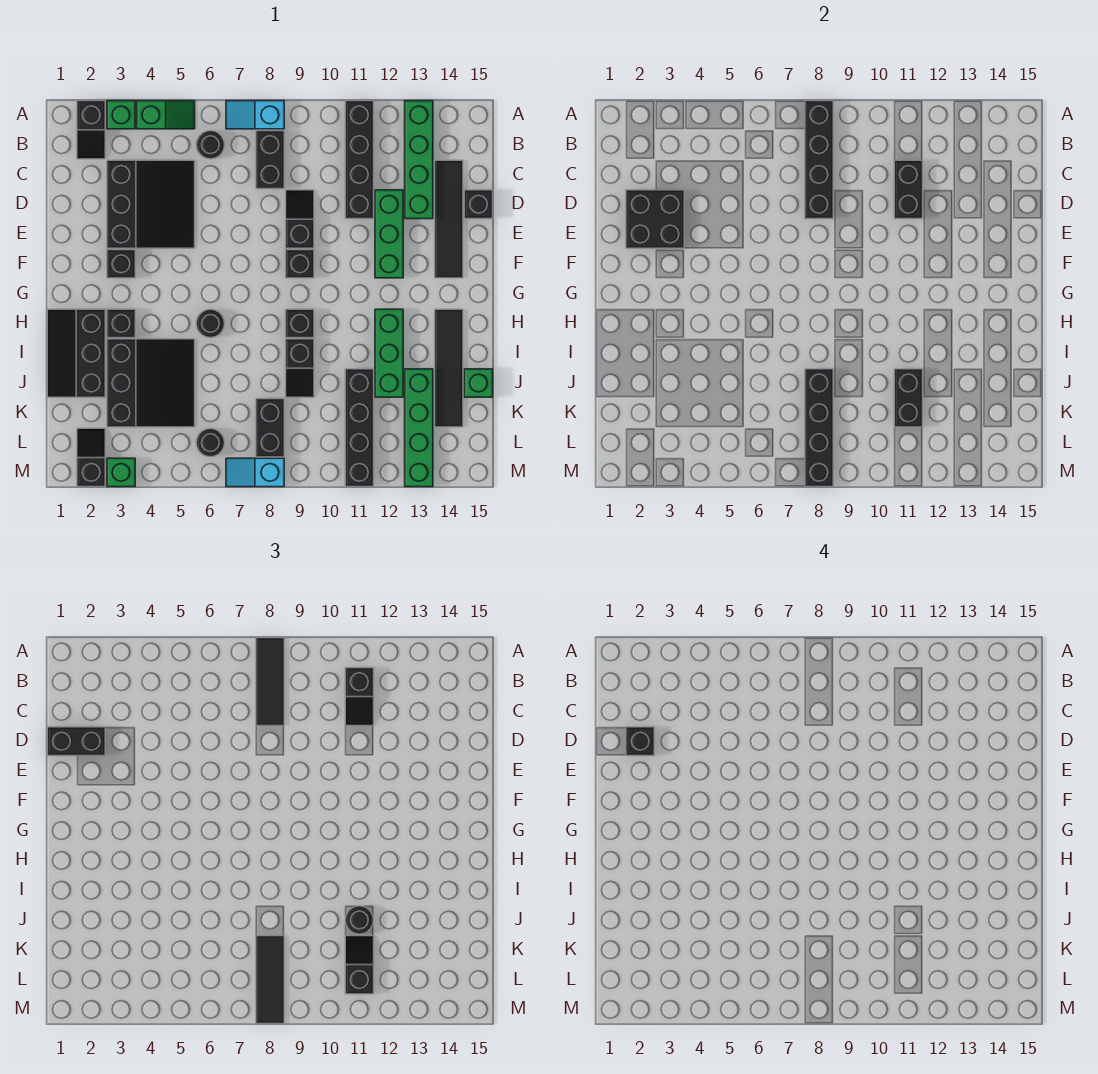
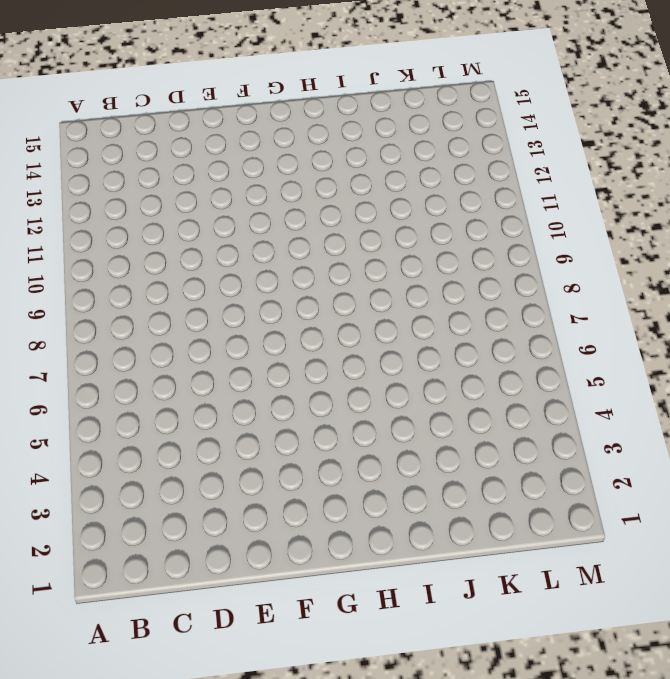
none -> black slope A2:B2 level 1 top A
none -> green brick A3 level 1
none -> green slope A4:A5 level 1 top 4
none -> cyan slope A7:A8 level 1 top 8

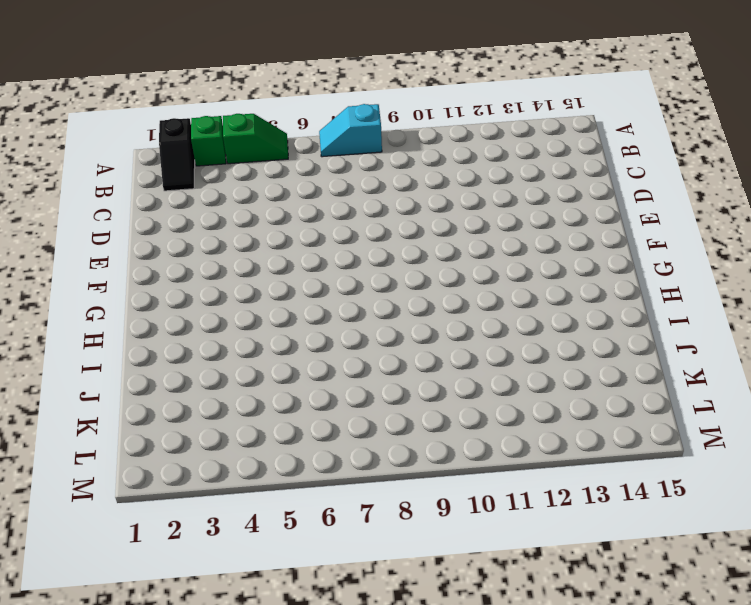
none -> black brick A11:D11 level 1
none -> green brick A13:D13 level 1
none -> black round brick B6 level 1
none -> black brick B8:C8 level 1

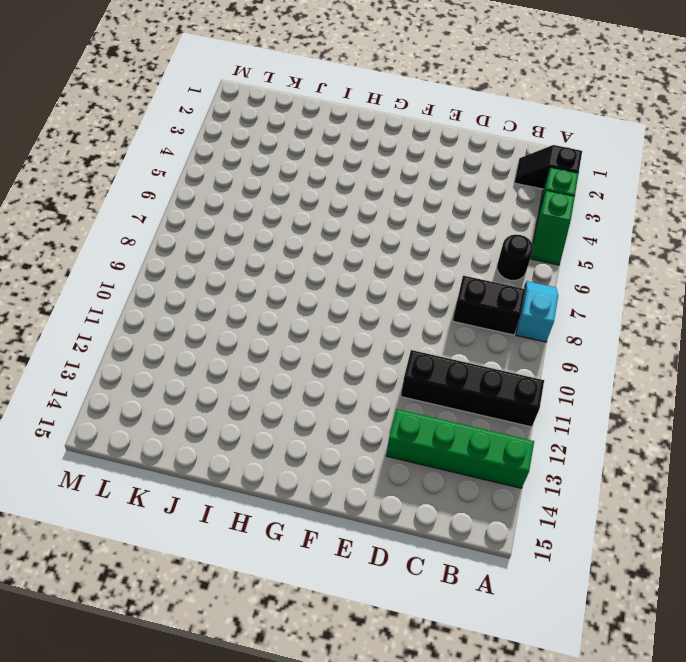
none -> black slope C3:E5 level 1 top 3
none -> black tile C14:F14 level 1
none -> black slope D9:E9 level 1 top E
none -> green brick D12:F12 level 1

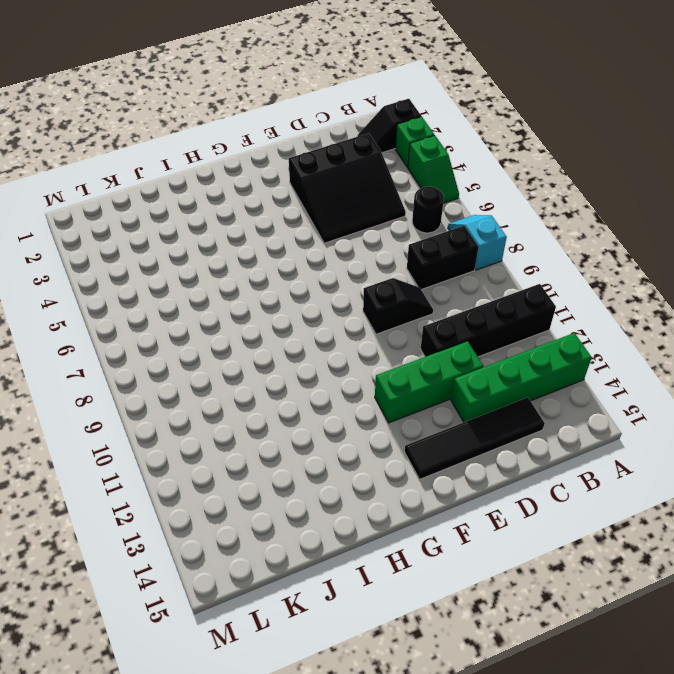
none -> black brick D15 level 1
none -> black brick F3 level 1
none -> black brick F9 level 1
none -> black slope H1:J2 level 1 top 2

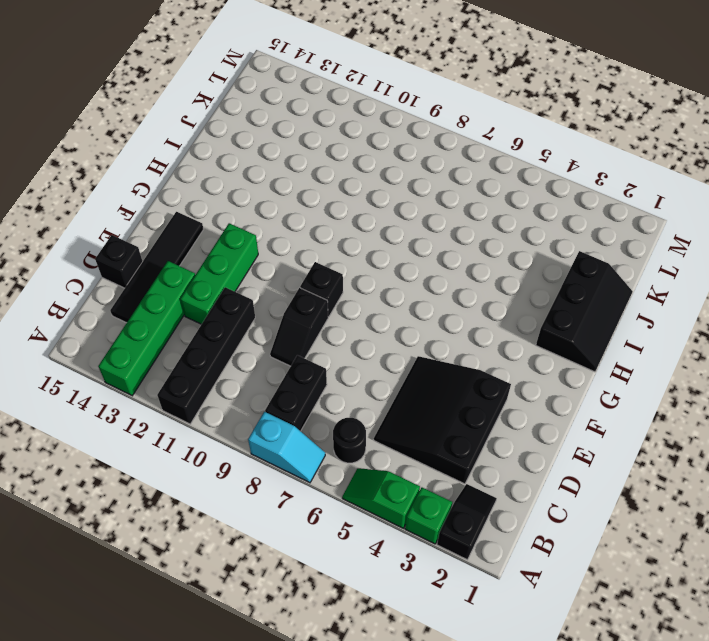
none -> black brick F3 level 1
none -> black brick H3 level 1
none -> black round brick H6 level 1
none -> black brick H9 level 1

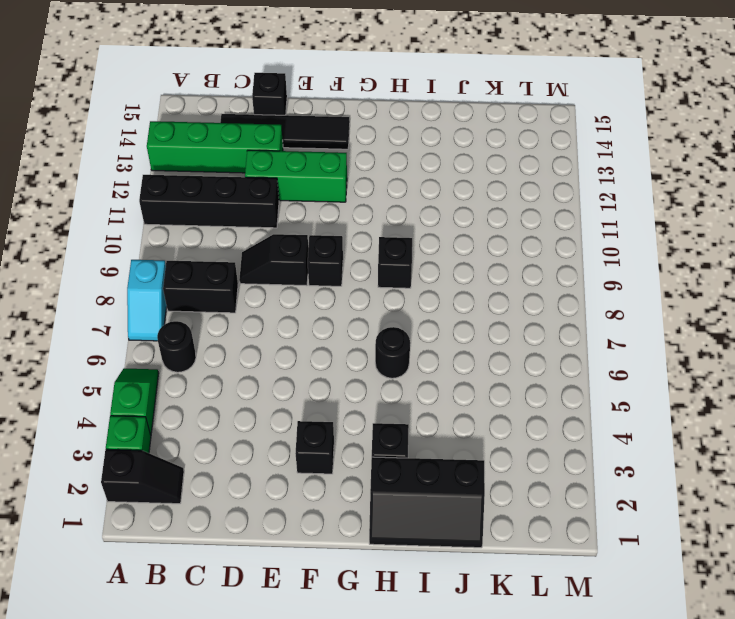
none -> black slope C3:E5 level 1 top 3
none -> green brick H12:J12 level 1
none -> black tile H14:K14 level 1
none -> black slope I3:K5 level 1 top 3

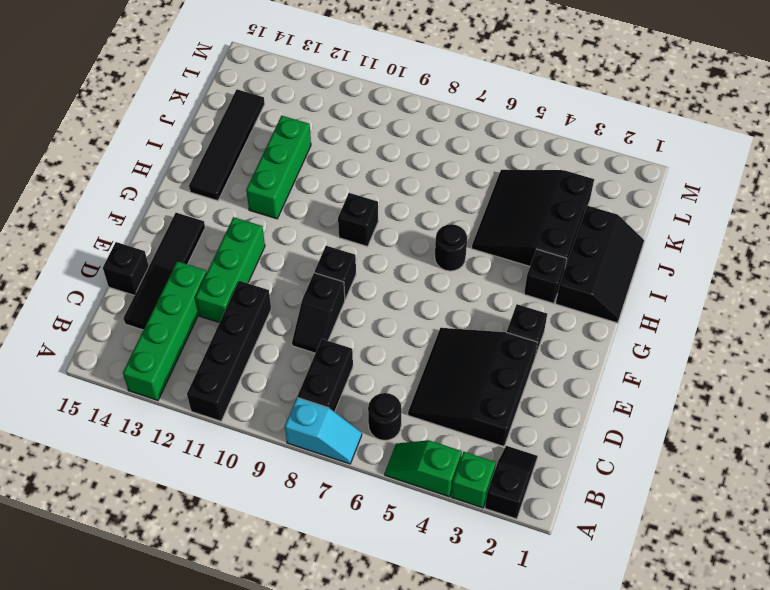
none -> black slope I9:J9 level 1 top I
none -> black brick J11:M11 level 1
none -> green brick J13:M13 level 1
none -> green brick J15 level 1

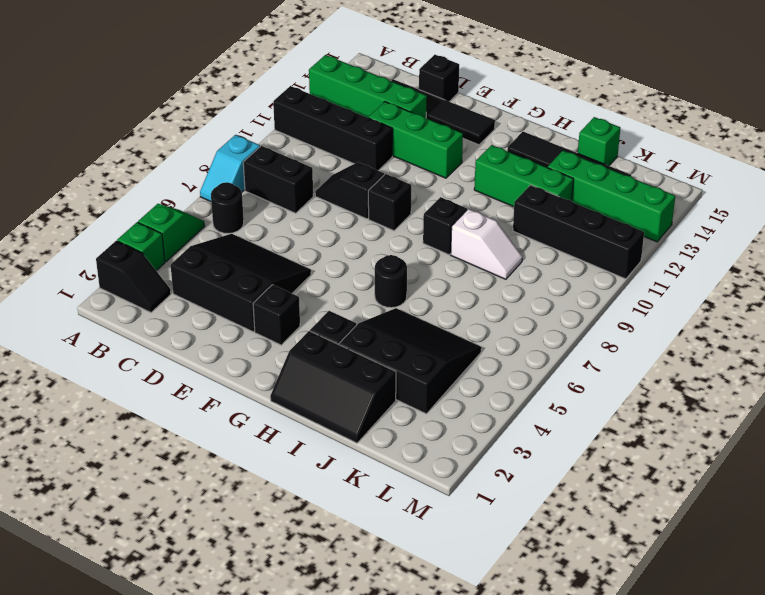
white slope I9:J9 level 1 top I -> black slope I9:J9 level 1 top I
none -> black brick K8:L8 level 1
none -> black slope L2:M2 level 1 top M
none -> black round brick L6 level 1
none -> green brick M3 level 1

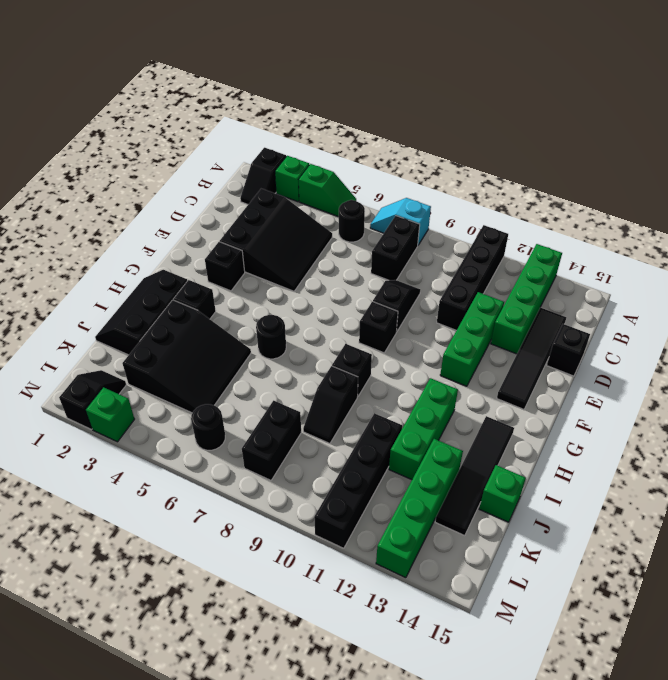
none -> cyan slope M7:M8 level 1 top 8
none -> black brick A8:D8 level 2
none -> black brick C11:D11 level 2
none -> black brick D2:E3 level 2

